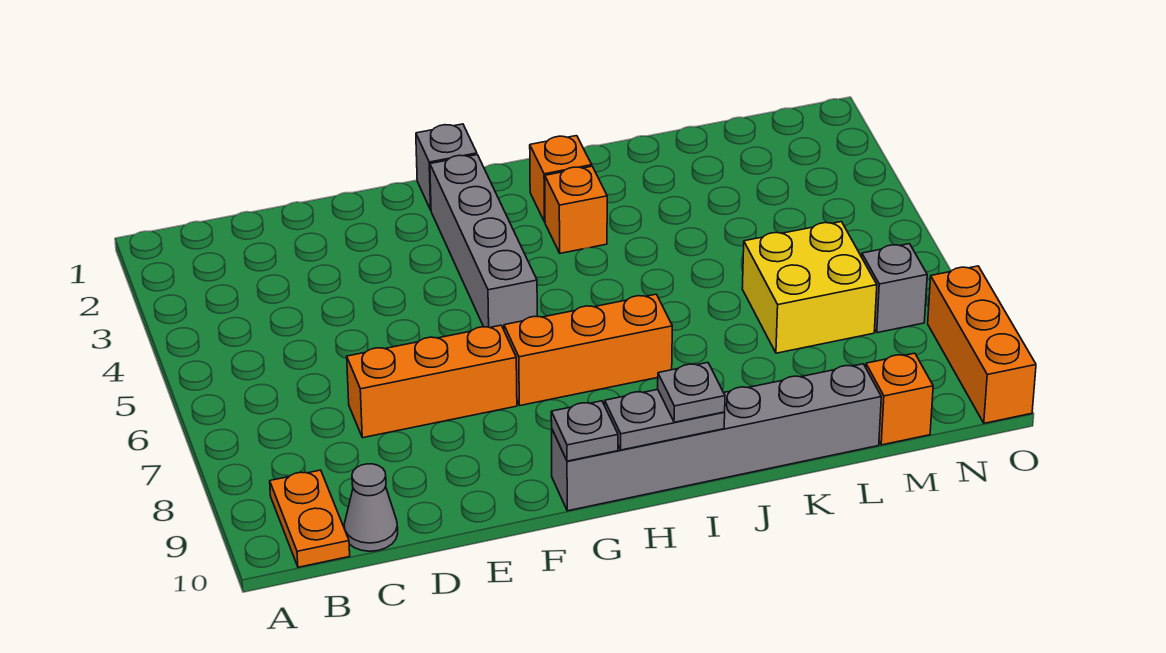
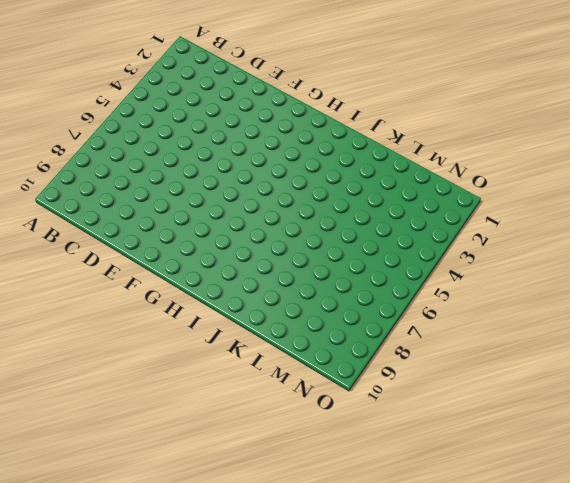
none -> orange plate B9:B10 level 1
none -> grey cone C10 level 1
none -> orange brick D7:F7 level 1

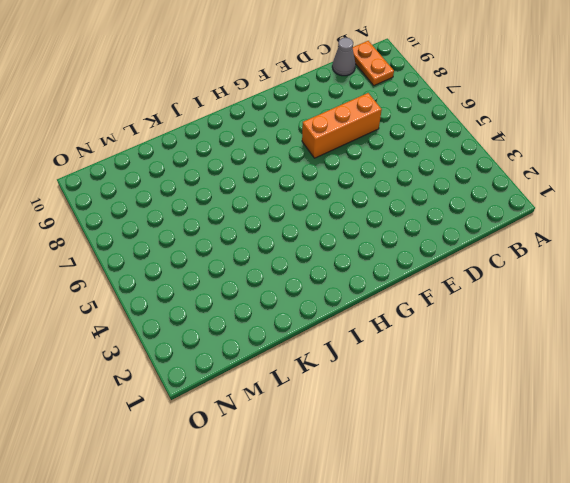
none -> grey brick G1 level 1
none -> grey brick G2:G5 level 1
none -> orange brick G7:I7 level 1

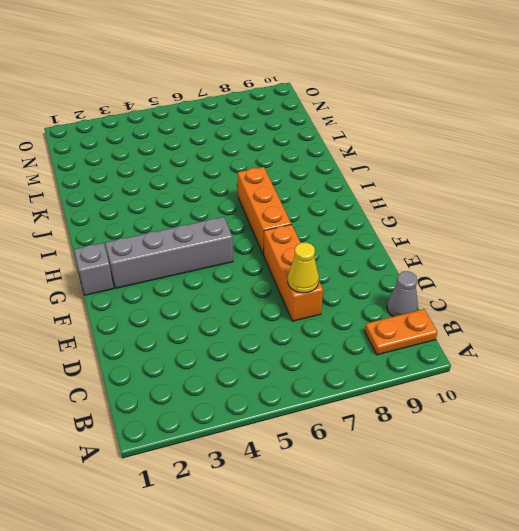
yellow cone D7 level 2 -> none
none -> grey brick G10:L10 level 1
none -> orange brick I2 level 1
none -> orange brick I3 level 1

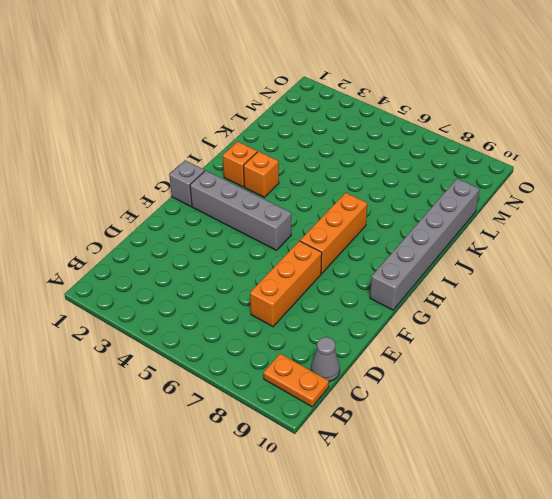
none -> yellow brick L6:M7 level 1
none -> orange brick M10 level 1
none -> grey brick N7 level 1

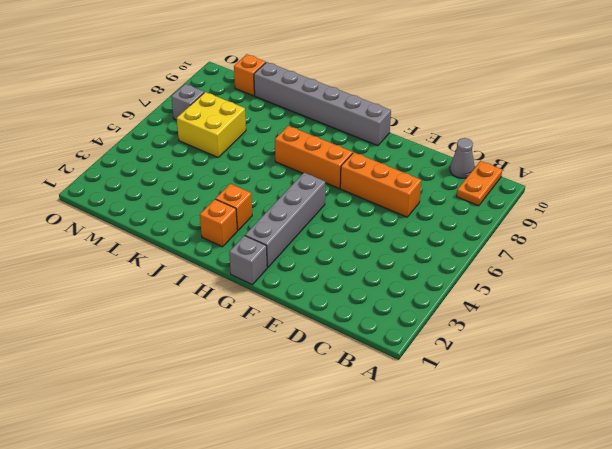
none -> orange brick O8:O10 level 1
none -> grey plate G10 level 2
none -> grey plate H10:I10 level 2

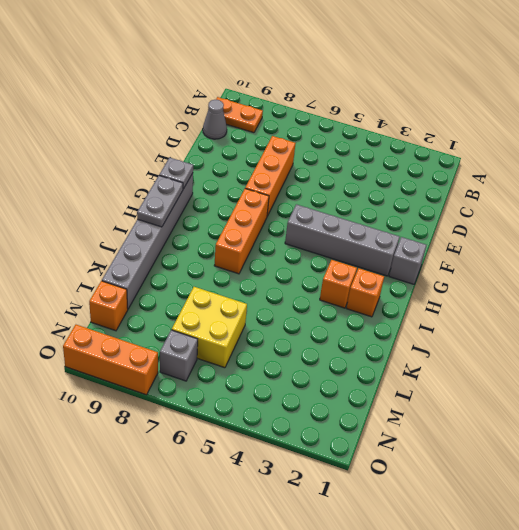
none -> grey plate I10 level 3

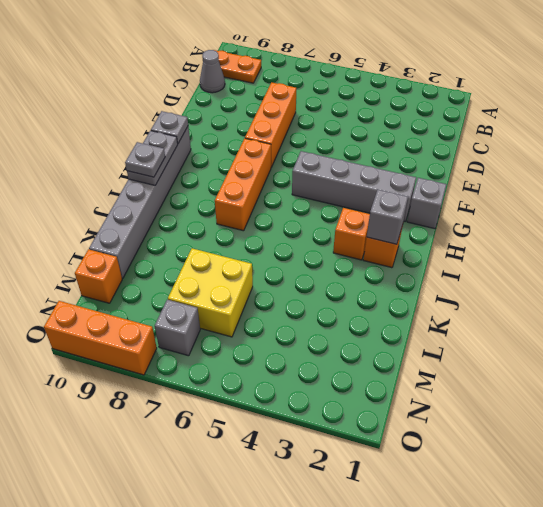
grey brick I2 level 2 -> none

